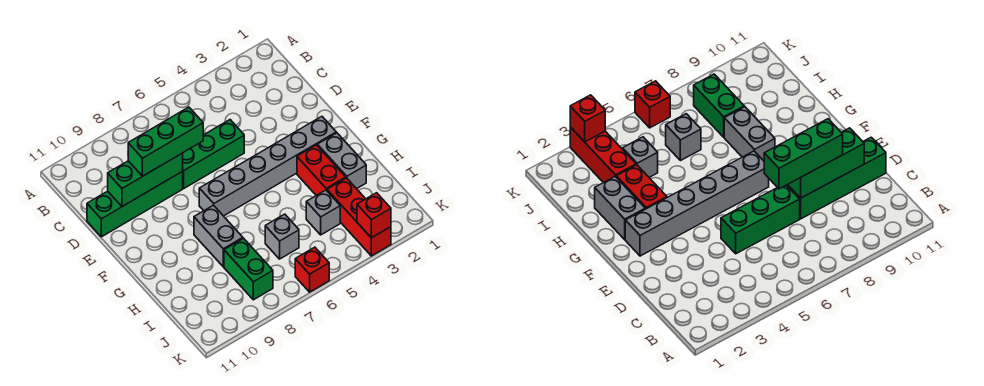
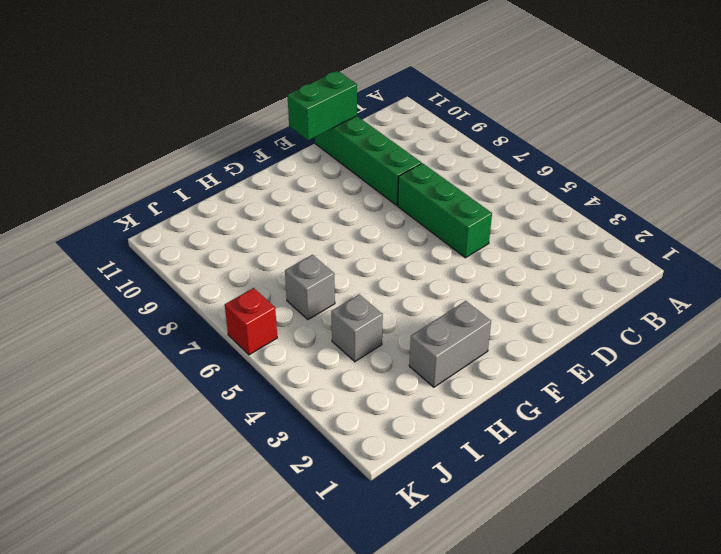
green brick D11:E11 level 2 -> green brick I8:J8 level 1
none -> grey brick F2:F7 level 1
none -> red brick G3:H3 level 1
none -> grey brick G8:H8 level 1

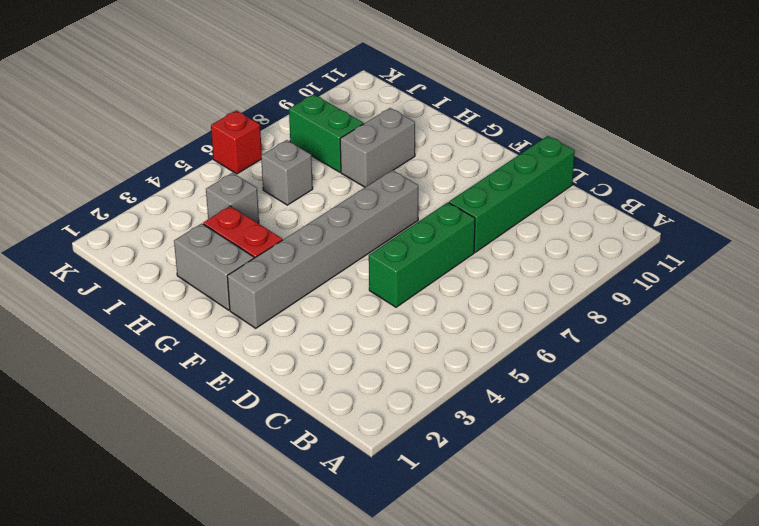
grey brick H8:H9 level 1 -> grey brick G8:H8 level 1
none -> red brick I3:K3 level 1
none -> green brick D8:D10 level 2
none -> red brick K3 level 2

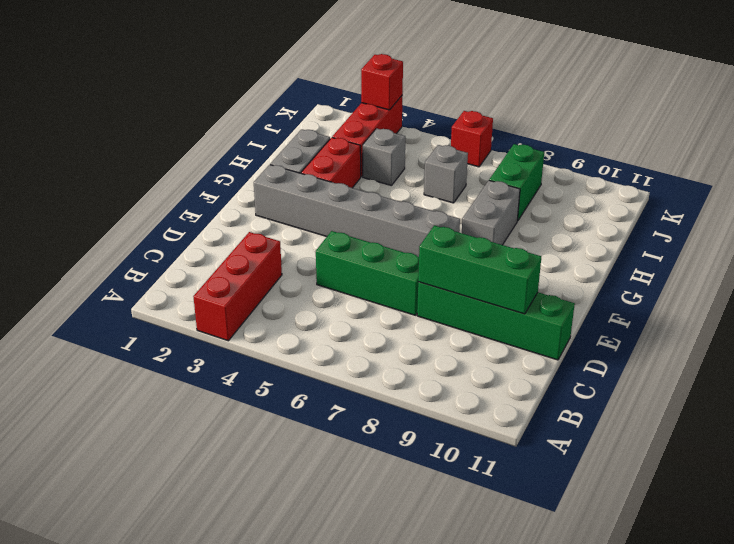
red brick A3:C3 level 1 -> none
none -> green brick D7:D9 level 3

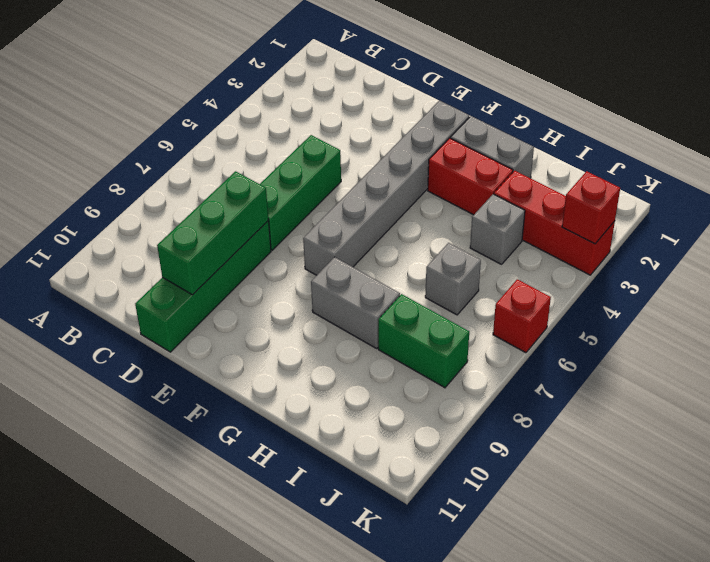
none -> green brick D7:D9 level 3

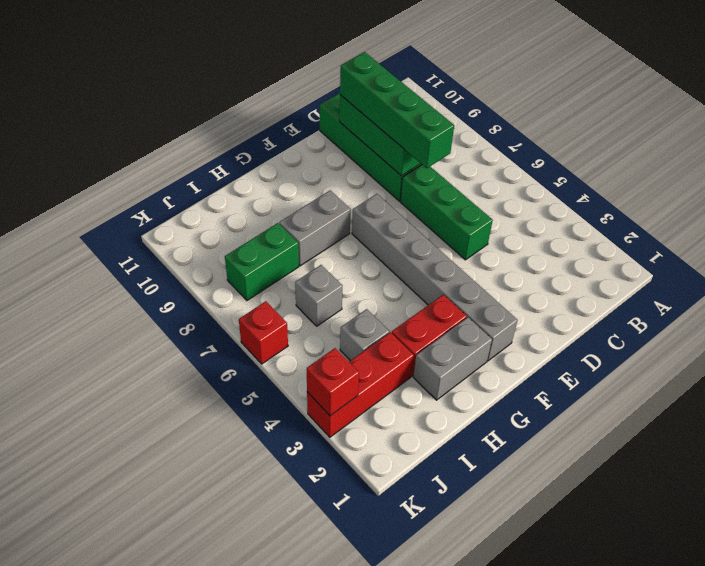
green brick D7:D10 level 3 -> green brick D7:D9 level 3

